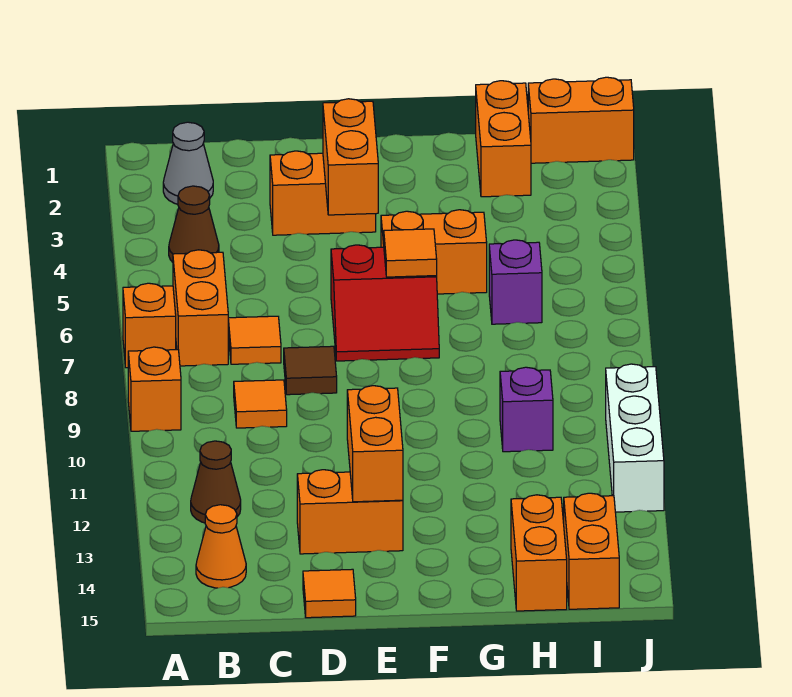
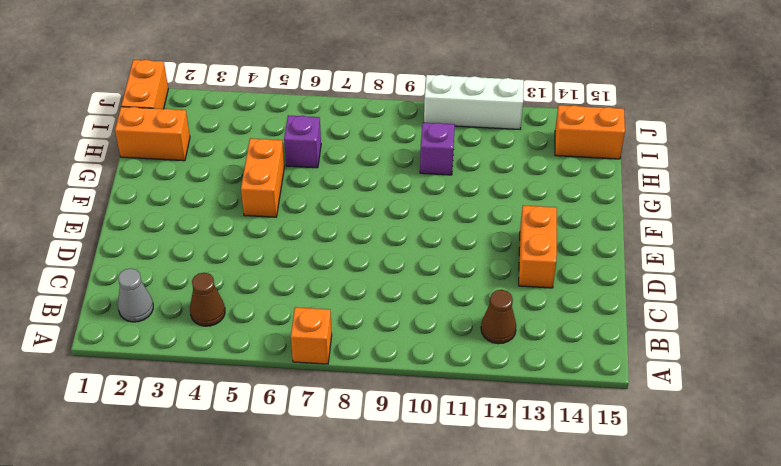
none -> orange brick A9 level 1
none -> orange brick B6:B7 level 1
none -> orange cone B14 level 1

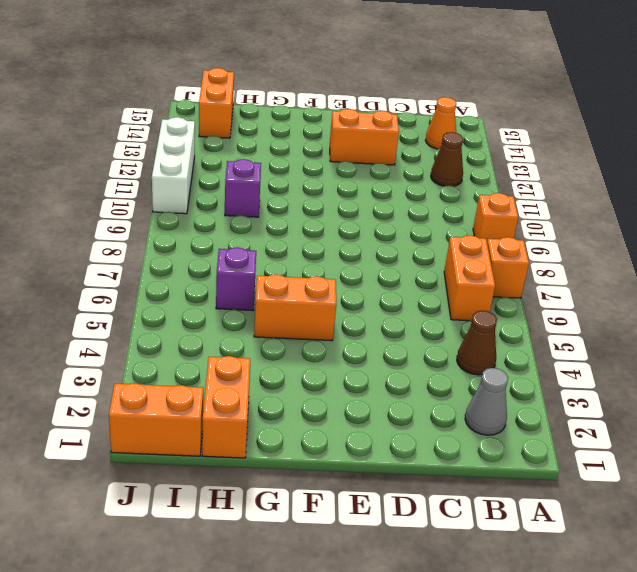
none -> orange tile C7 level 1
none -> orange tile C9 level 1
none -> orange brick D3:E3 level 1

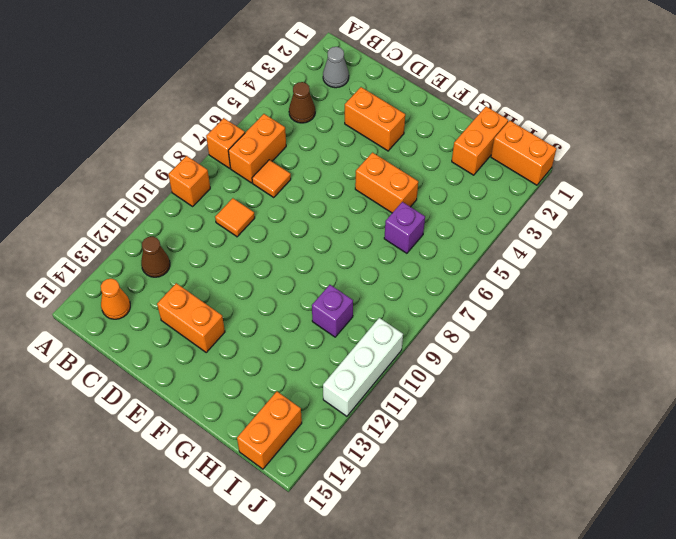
none -> brown tile D8 level 1
none -> orange tile D15 level 1
none -> red slope E6:F7 level 1 top 6

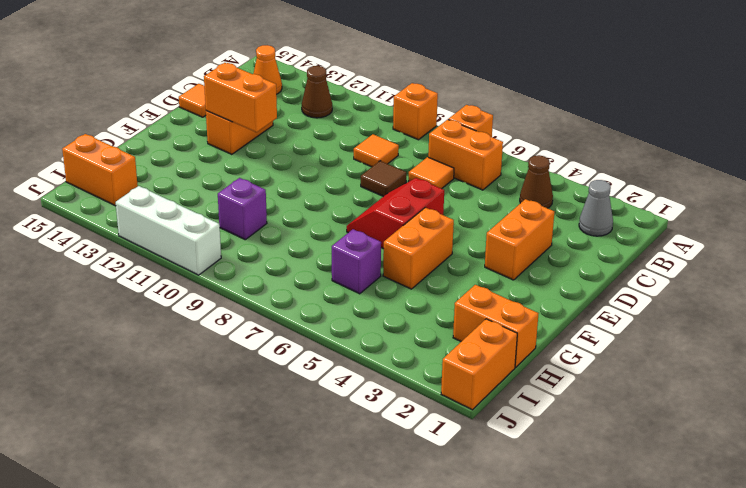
none -> orange brick H14:H15 level 1
none -> orange brick E3:E4 level 2
none -> orange tile F6 level 2

